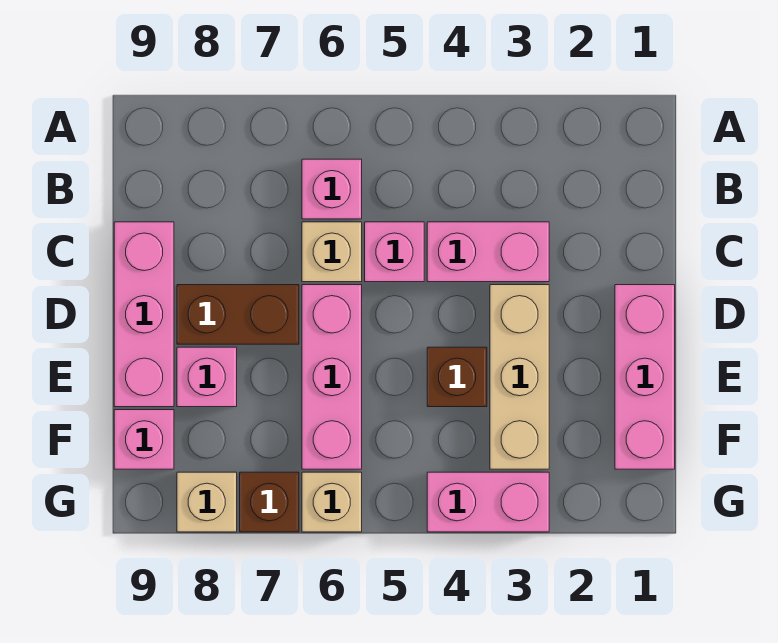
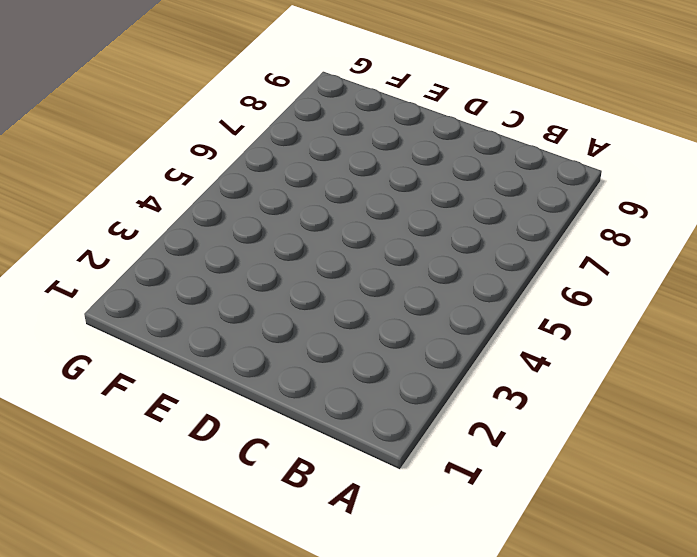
none -> pink brick B6 level 1
none -> pink brick C3:C4 level 1
none -> pink brick C5 level 1

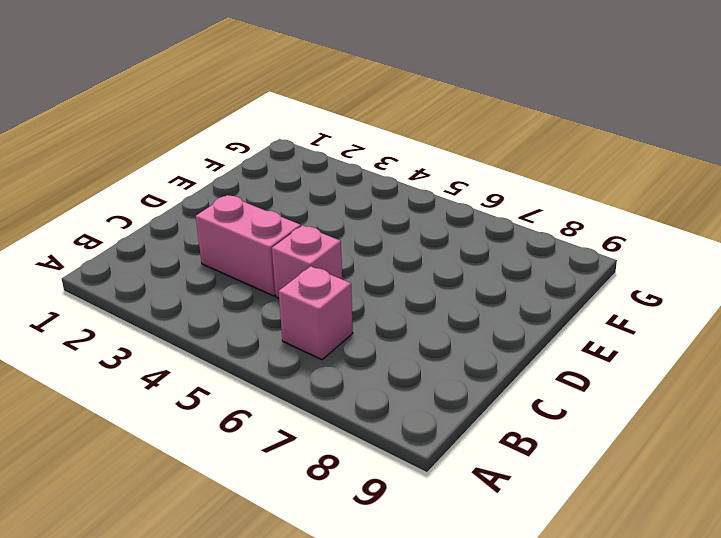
none -> tan brick C6 level 1
none -> pink brick C9:E9 level 1
none -> pink brick D1:F1 level 1

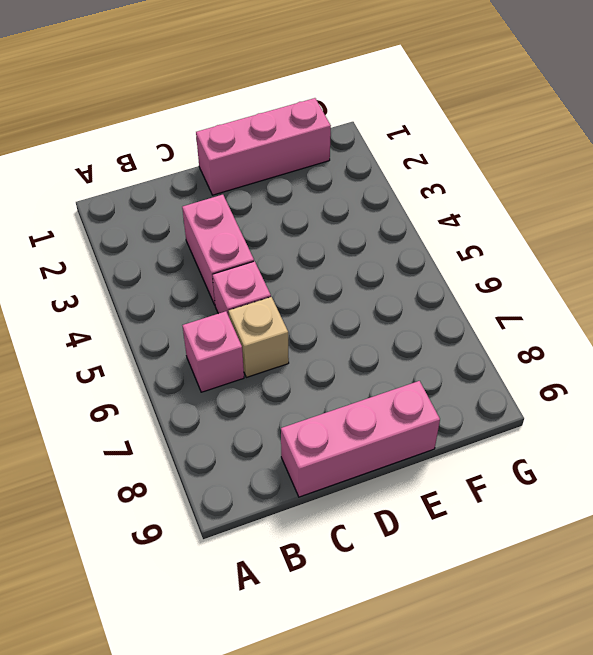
none -> tan brick D3:F3 level 1
none -> pink brick D6:F6 level 1
none -> brown brick D7:D8 level 1

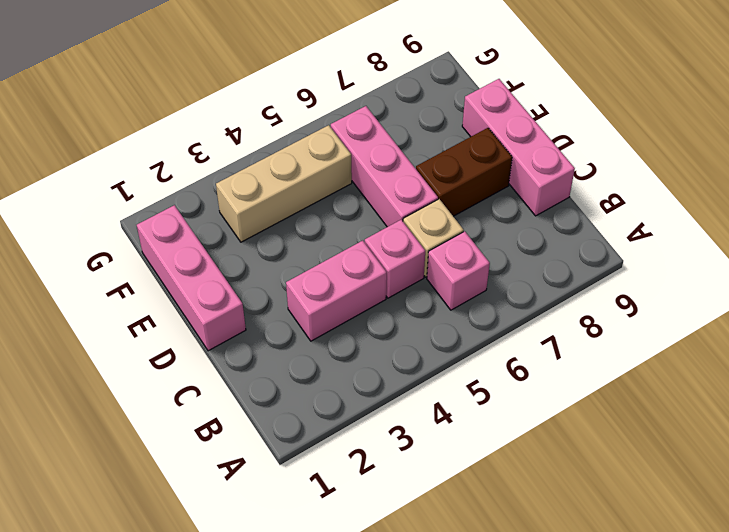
tan brick F3:F5 level 1 -> tan brick D3:F3 level 1
none -> brown brick E4 level 1
none -> pink brick E8 level 1
none -> pink brick F9 level 1

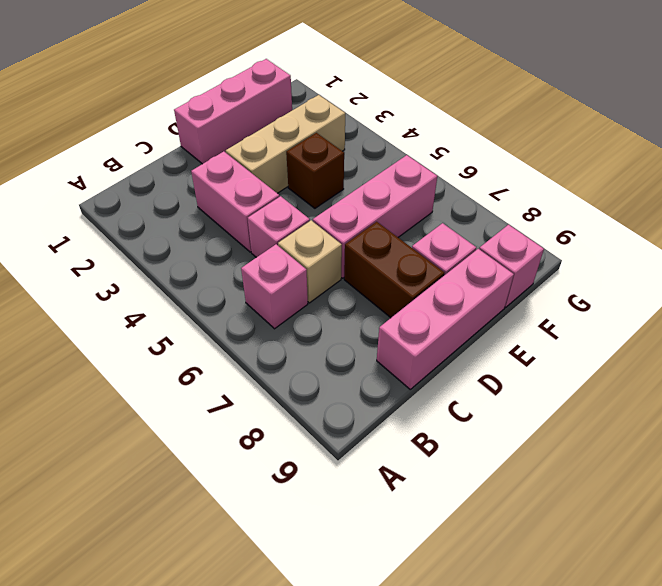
none -> pink brick G3:G4 level 1
none -> tan brick G6 level 1
none -> brown brick G7 level 1

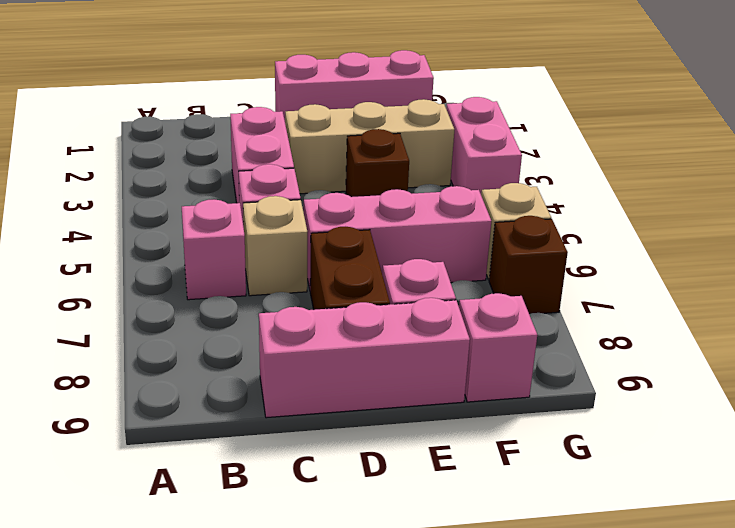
none -> tan brick G8 level 1

